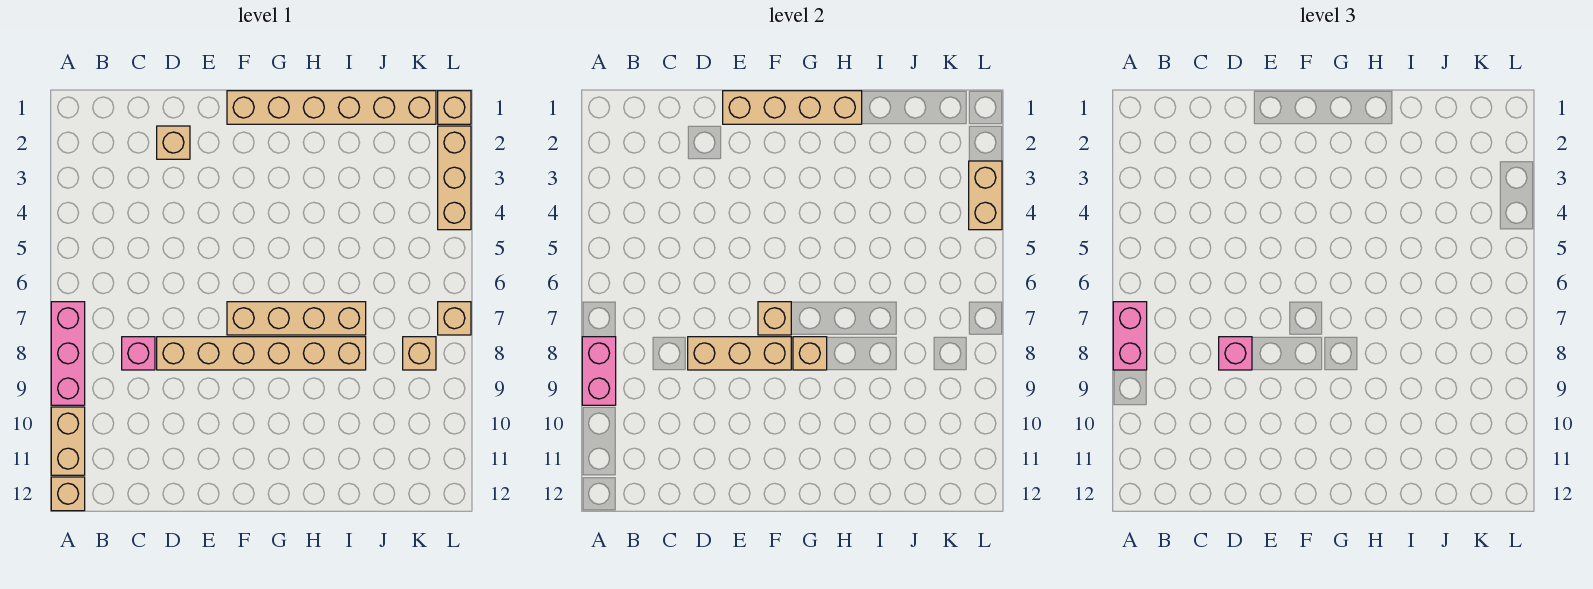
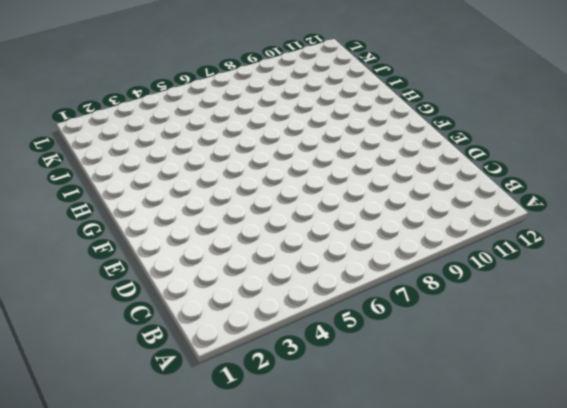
none -> pink brick A7:A9 level 1
none -> tan brick A10:A11 level 1
none -> tan brick A12 level 1

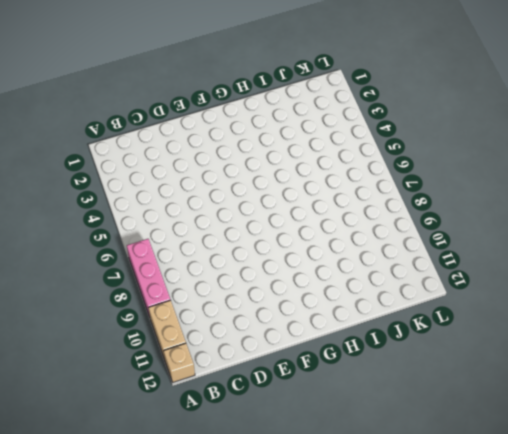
none -> pink brick C8 level 1
none -> tan brick D2 level 1
none -> tan brick D8:I8 level 1

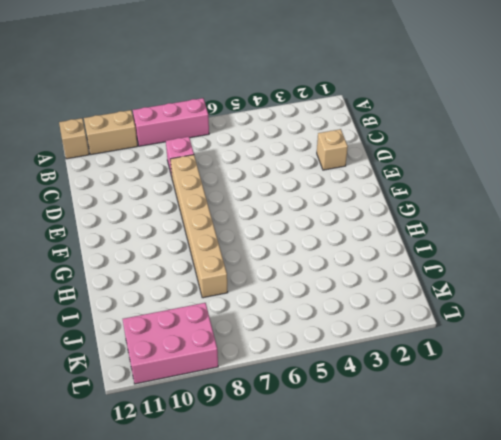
pink brick K9:L11 level 1 -> none
none -> tan brick F1:K1 level 1
none -> tan brick F7:I7 level 1
none -> tan brick K8 level 1

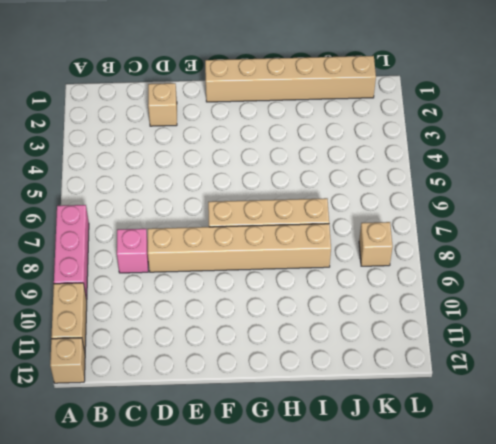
none -> tan brick L1 level 1
none -> tan brick L2:L4 level 1
none -> tan brick L7 level 1

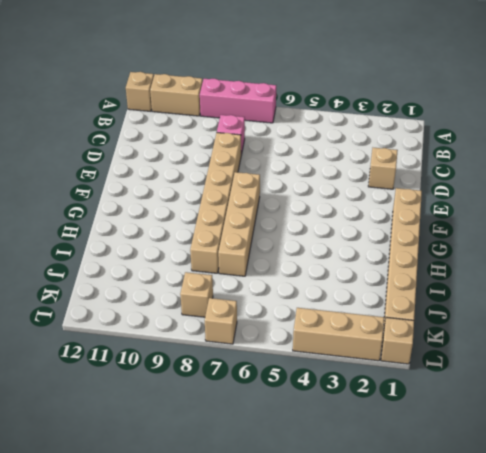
none -> pink brick A8:A9 level 2
none -> tan brick D8:F8 level 2
none -> tan brick E1:H1 level 2

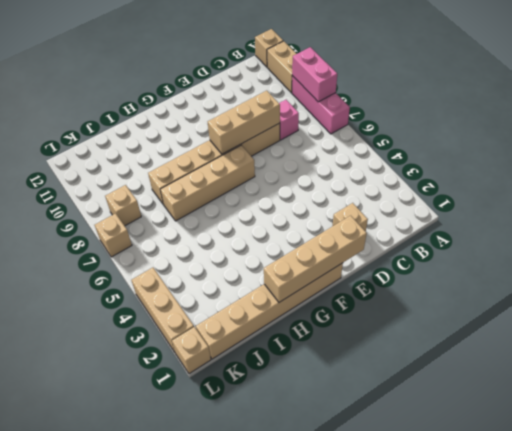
none -> tan brick F7 level 2
none -> tan brick G8 level 2
none -> tan brick L3:L4 level 2

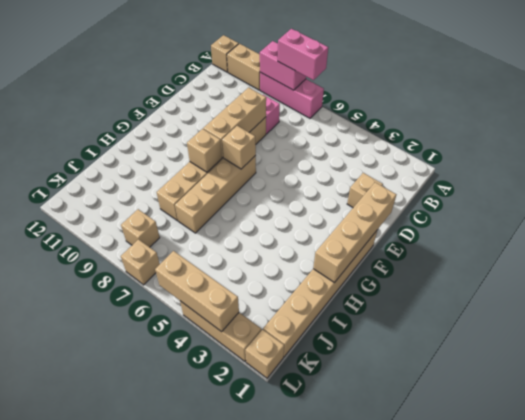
tan brick L3:L5 level 2 -> tan brick L3:L4 level 2
none -> pink brick D8 level 3

